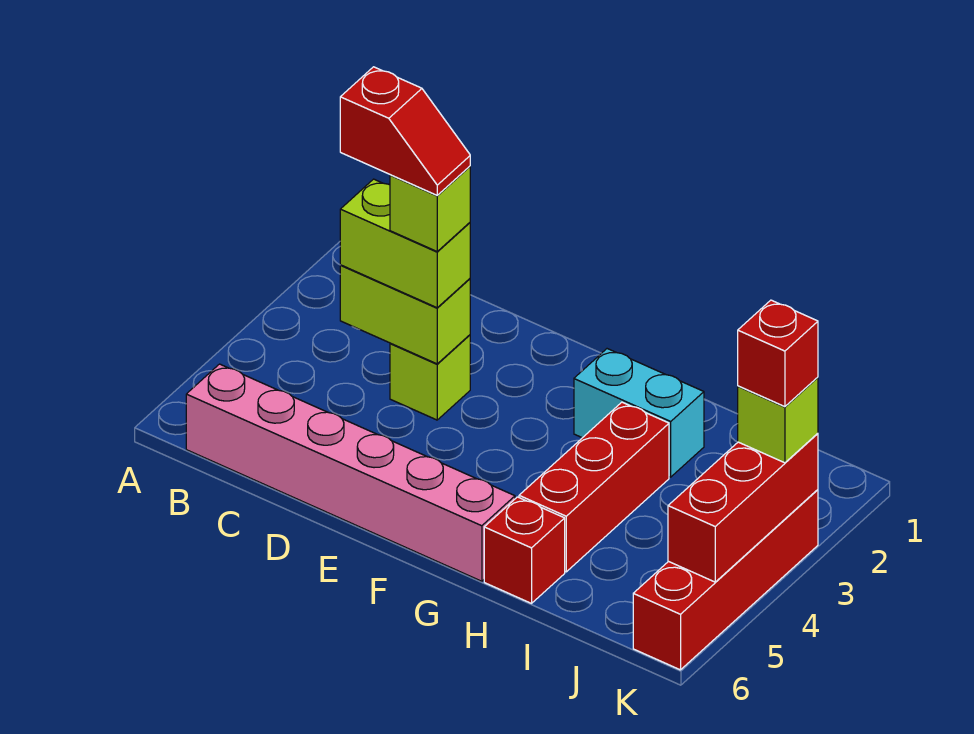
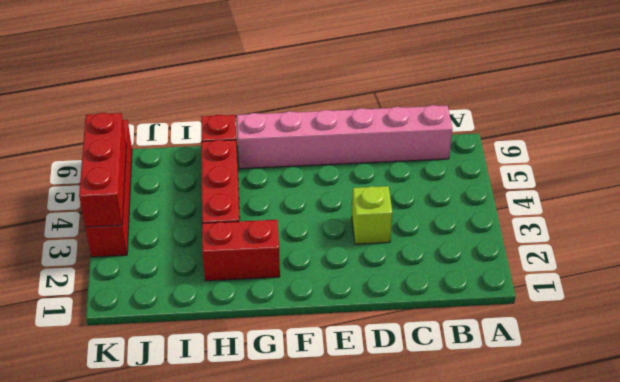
red brick G2:H2 level 1 -> cyan brick G2:H2 level 1
none -> lime brick C3:D3 level 2
none -> lime brick C3:D3 level 3
none -> lime brick K3 level 3

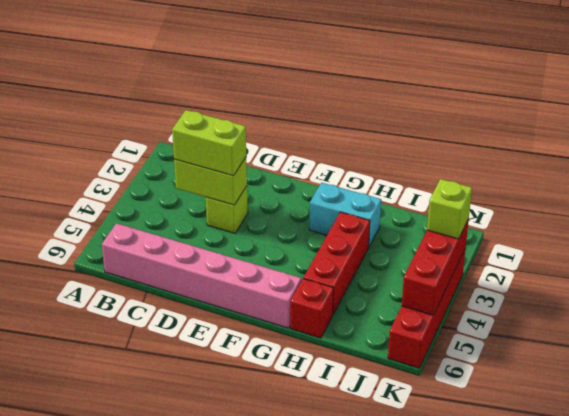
none -> lime brick D3 level 4
none -> red brick K3 level 4
none -> red slope C3:D3 level 5 top C

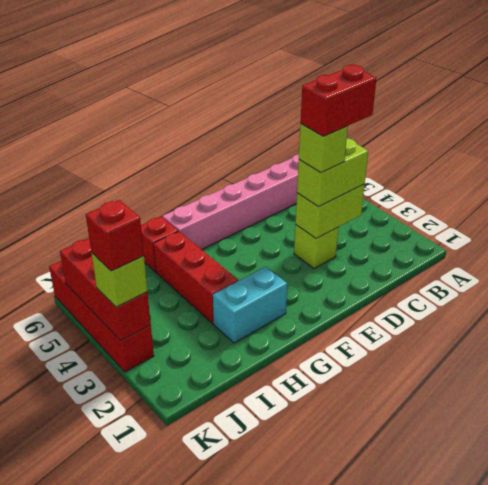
red brick C3:D3 level 5 -> red slope C3:D3 level 5 top C

